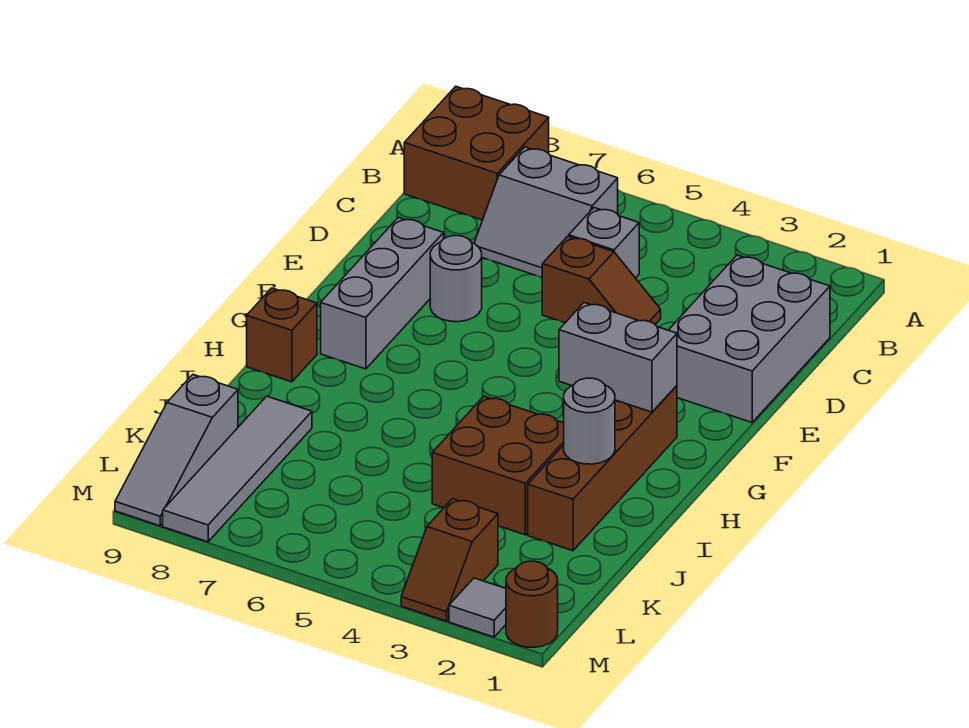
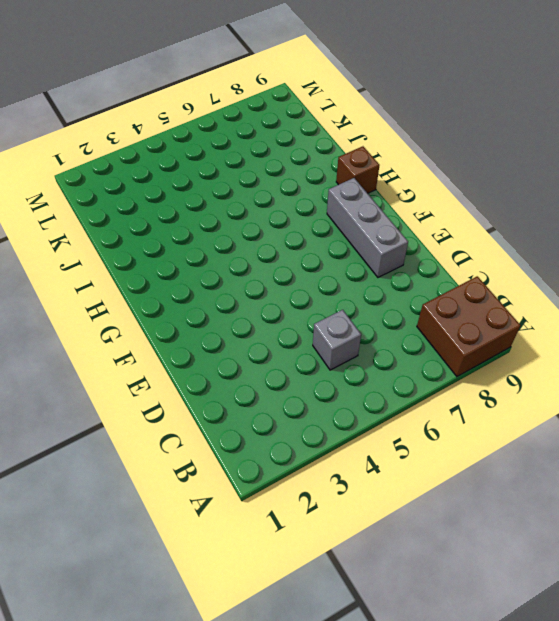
none -> grey slope B6:C7 level 1 top B
none -> grey brick C1:E2 level 1
none -> brown slope D4:D5 level 1 top 5

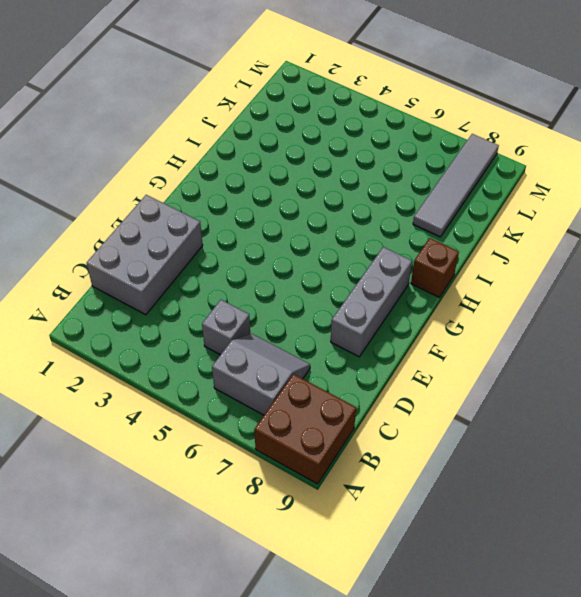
none -> brown slope D4:D5 level 1 top 5
none -> grey round brick E7 level 1
none -> brown brick G2:J2 level 1

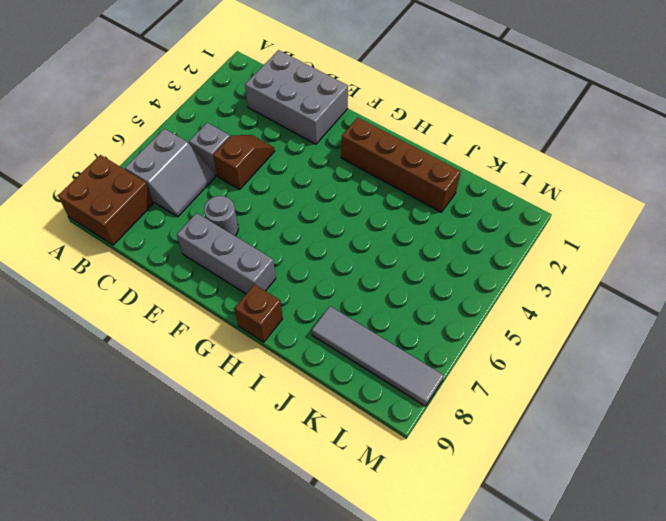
none -> brown brick I3:J4 level 1
none -> grey slope K9:M9 level 1 top K
none -> brown slope L3:M3 level 1 top L

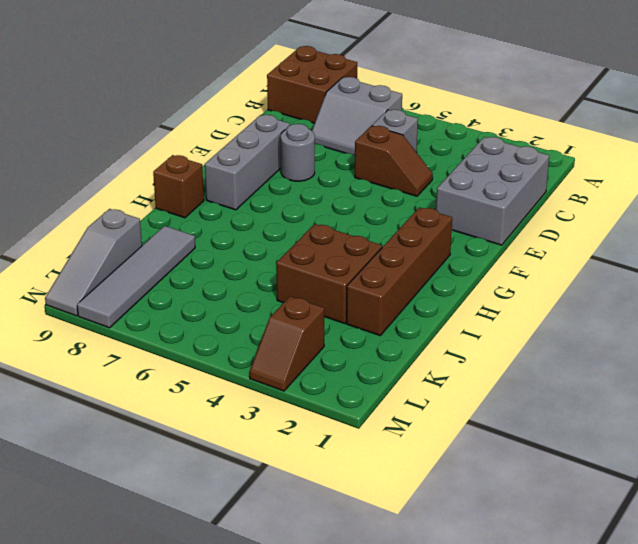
none -> brown round brick M1 level 1
none -> grey tile M2 level 1
none -> grey brick G2:G3 level 2

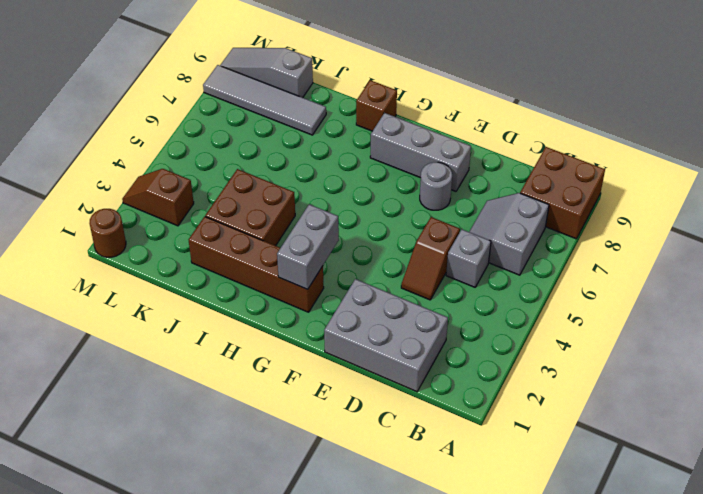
none -> grey tile M2 level 1
none -> grey round brick I2 level 2

